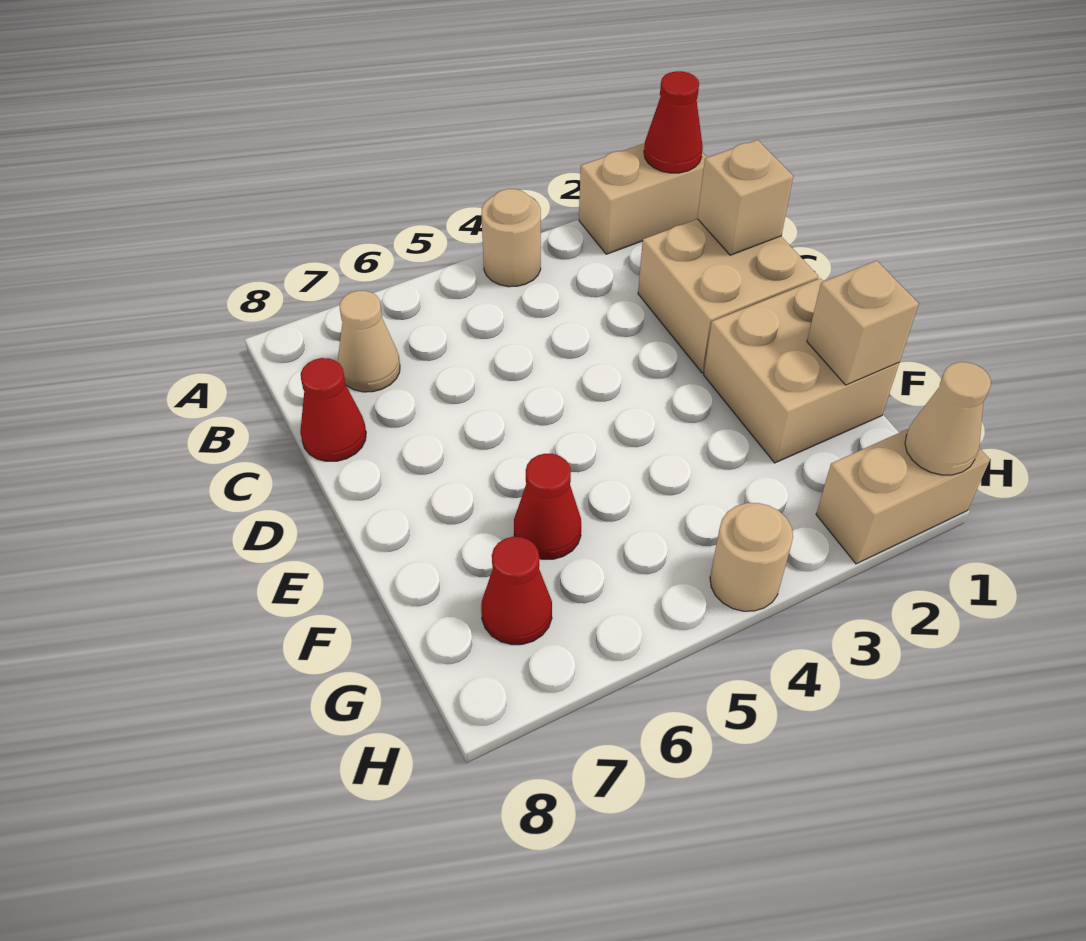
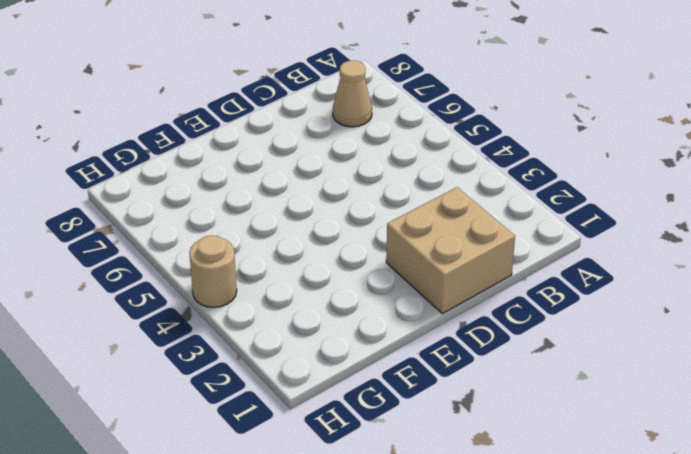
none -> tan brick A1:A2 level 1
none -> tan round brick A4 level 1
none -> red cone C8 level 1

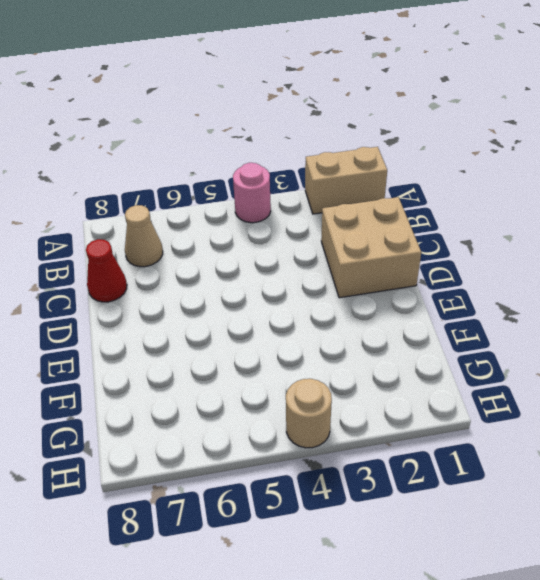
pink round brick A4 level 1 -> tan round brick A4 level 1
none -> tan brick E1:F2 level 1
none -> red cone F6 level 1
none -> red cone G7 level 1

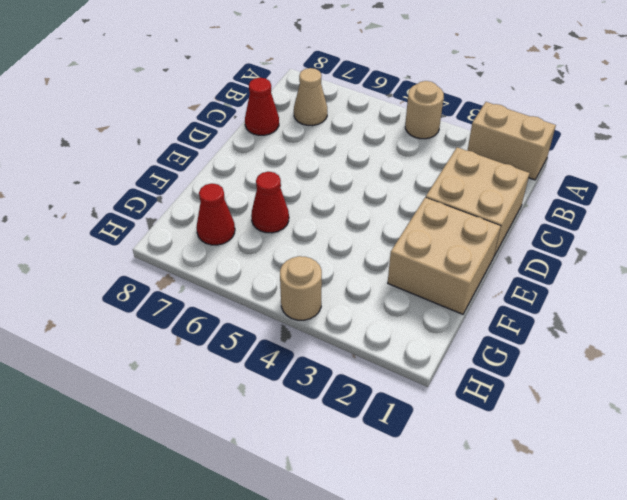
none -> tan brick H1:H2 level 1
none -> red cone A1 level 2
none -> tan brick C1 level 2

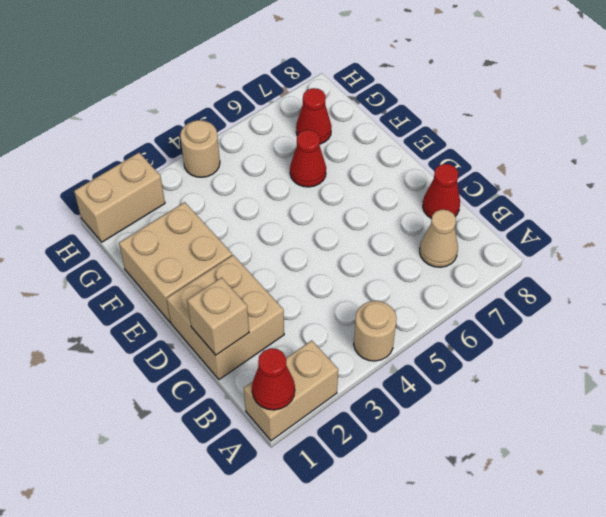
none -> tan brick F1 level 2
none -> tan cone H1 level 2

